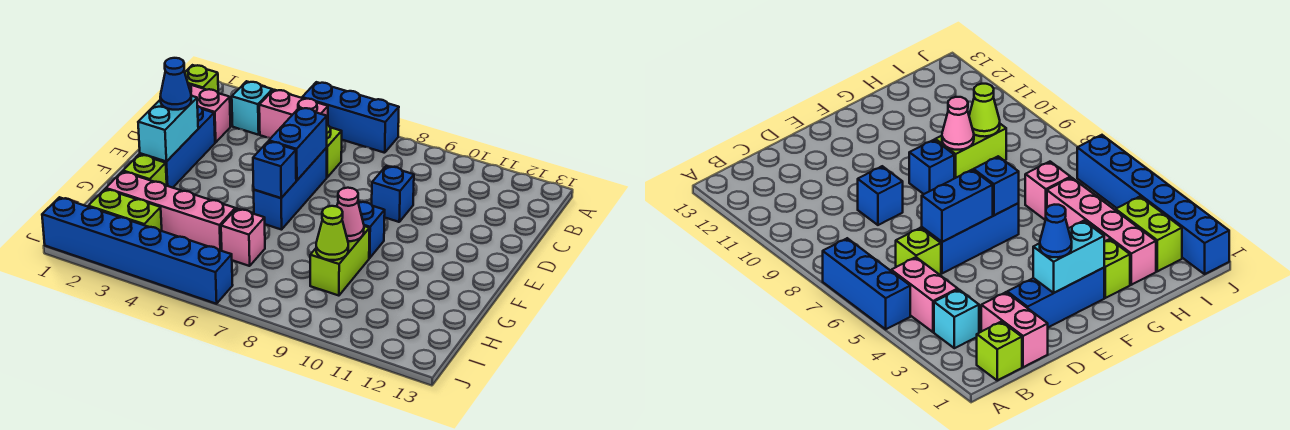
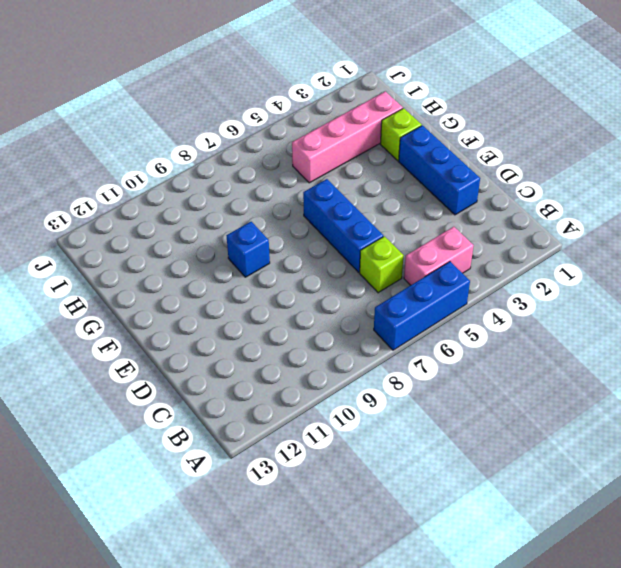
none -> lime brick B1 level 1
none -> cyan brick B3 level 1
none -> pink brick C1:C2 level 1

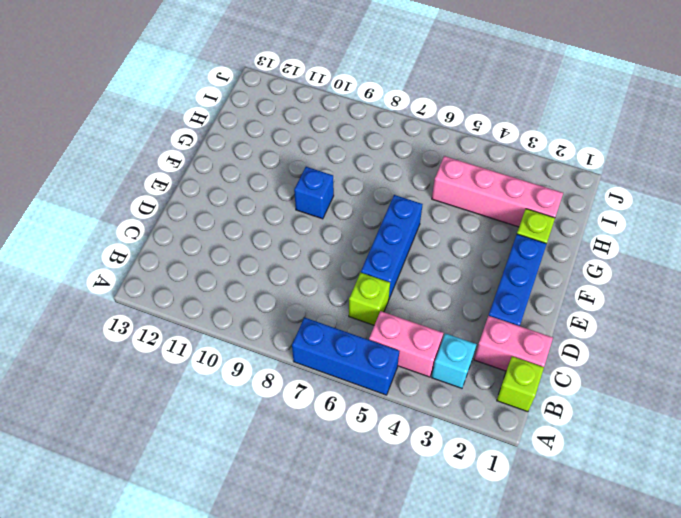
none -> blue brick D9 level 1
none -> lime brick G9:H9 level 1
none -> pink brick H6 level 1

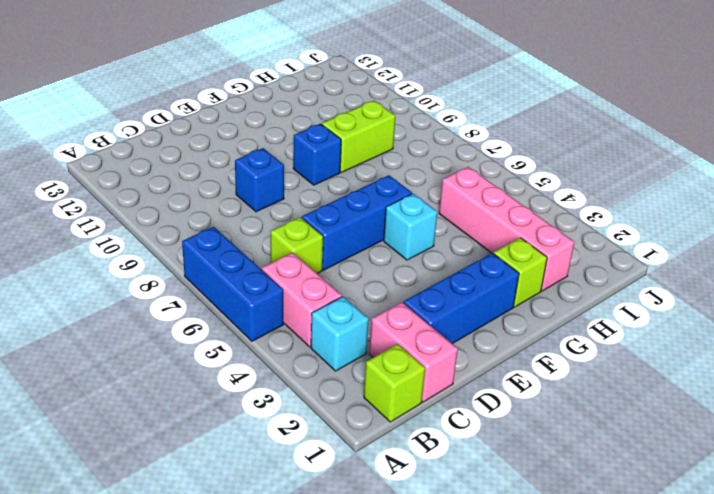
cyan brick F5 level 1 -> none
none -> pink brick H6 level 1
none -> lime brick I2:I3 level 1
none -> blue brick J1:J6 level 1

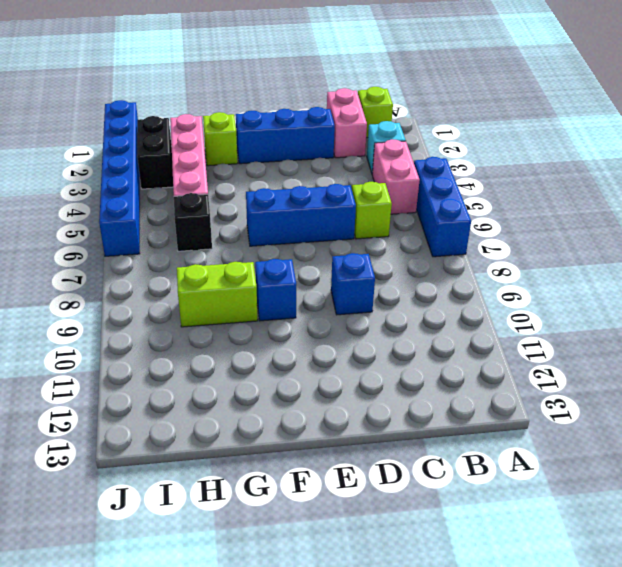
black brick H6 level 1 -> pink brick H6 level 1
black brick I2:I3 level 1 -> lime brick I2:I3 level 1
none -> blue brick D6:E6 level 2
none -> cyan brick E2:F2 level 2
none -> blue brick F6 level 2

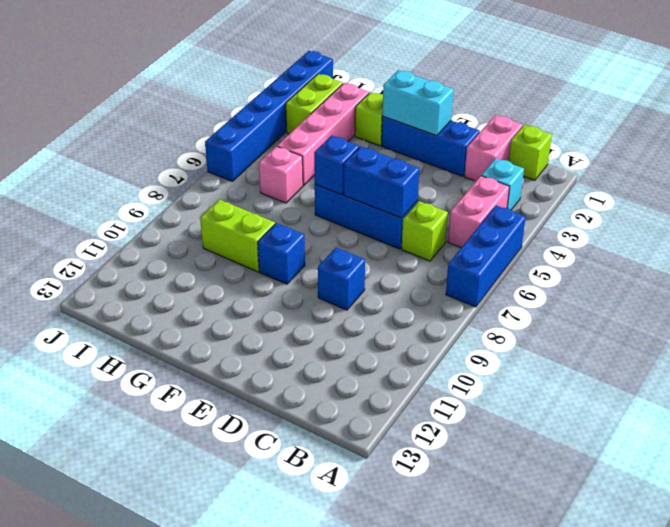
none -> pink cone G9 level 2
none -> lime cone H9 level 2
none -> blue cone E2 level 3

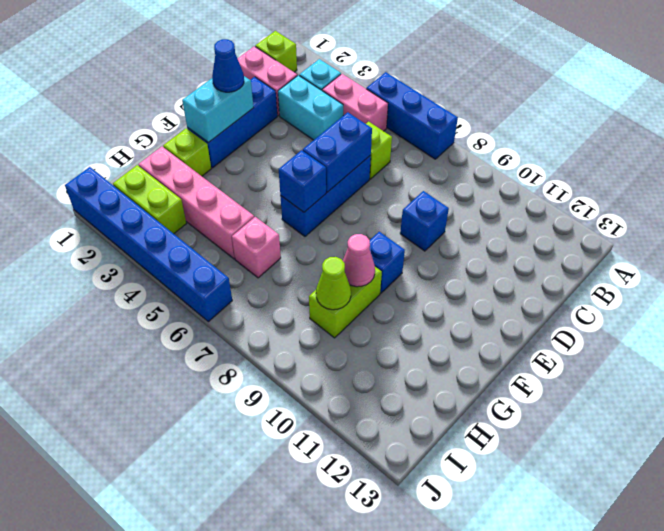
cyan brick C3:C4 level 1 -> none

